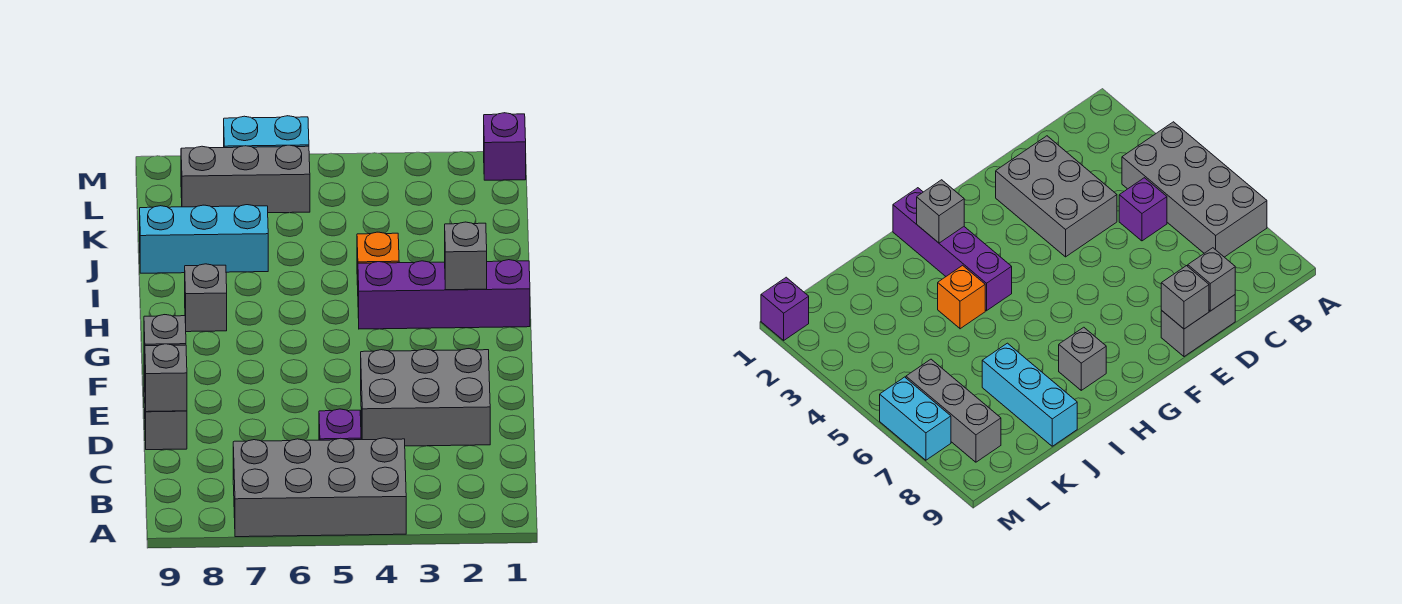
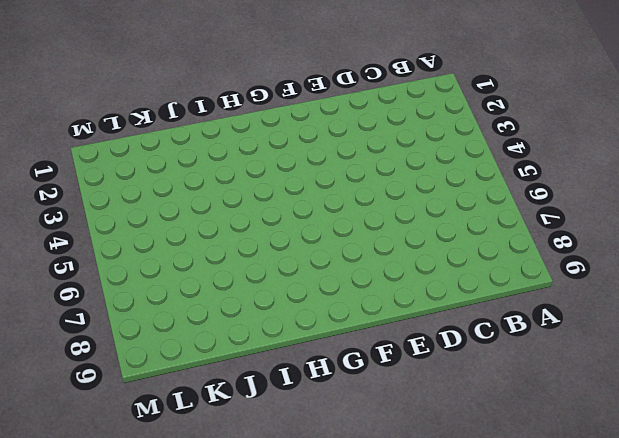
none -> grey brick A4:B7 level 1
none -> purple brick C5 level 1
none -> grey brick D2:E4 level 1

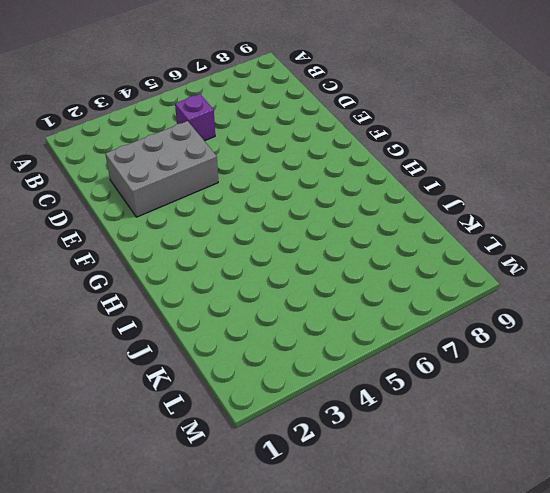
none -> grey brick A4:B7 level 1
none -> grey brick D9:E9 level 1
none -> purple brick H1:H4 level 1

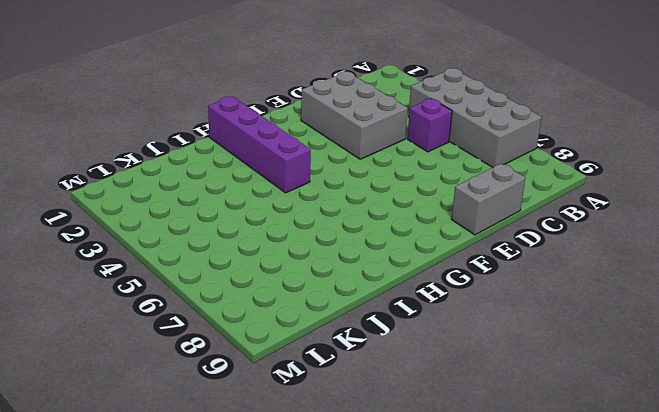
none -> grey brick H8 level 1
none -> orange brick I4 level 1
none -> cyan brick J7:J9 level 1

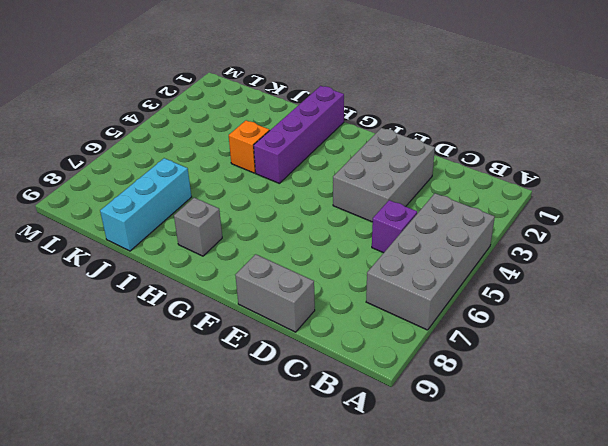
none -> grey brick L6:L8 level 1
none -> purple brick M1 level 1
none -> cyan brick M6:M7 level 1

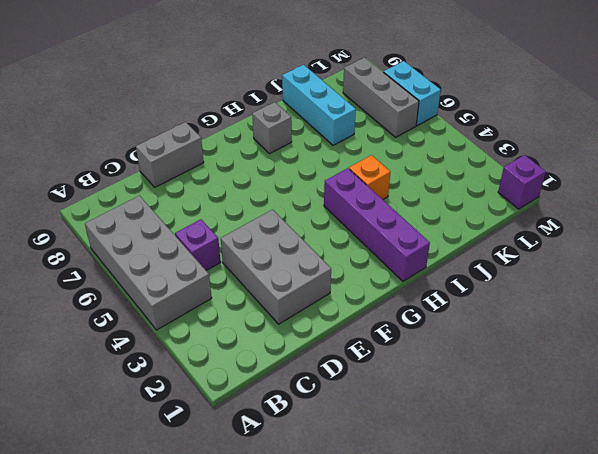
none -> grey brick D9 level 2
none -> grey brick E9 level 2
none -> grey brick H2 level 2

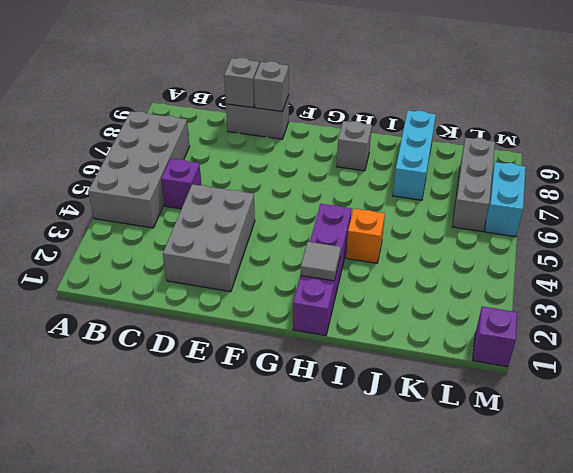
grey tile H2 level 2 -> grey brick H2 level 2

